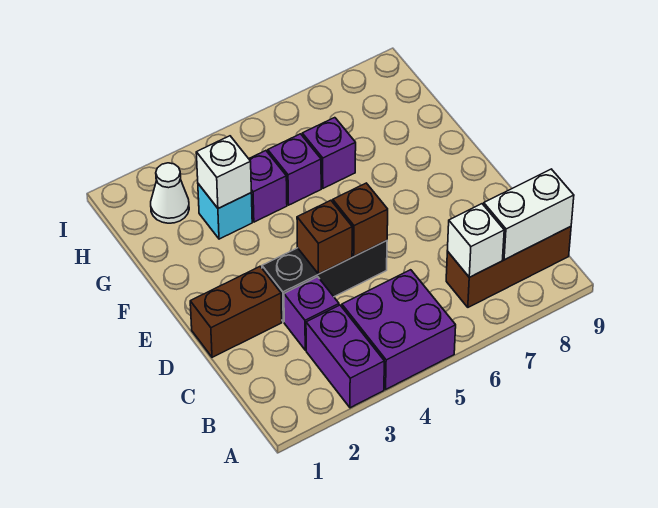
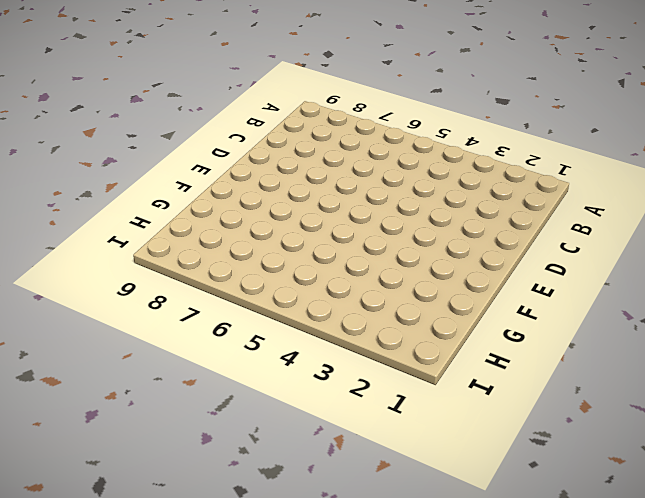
none -> purple brick A3:B3 level 1
none -> purple brick A4:B5 level 1
none -> brown brick B7:B9 level 1

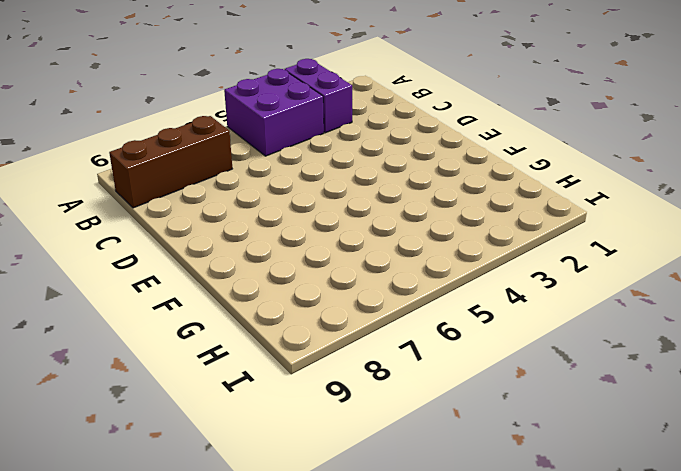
none -> purple brick C3 level 1
none -> brown brick D1:D2 level 1
none -> black brick D3:D5 level 1

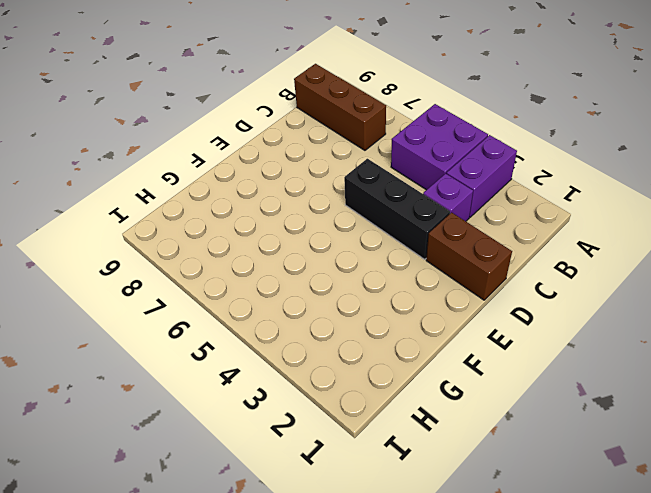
none -> cyan brick G3 level 1
none -> purple brick G4 level 1
none -> purple brick G5 level 1

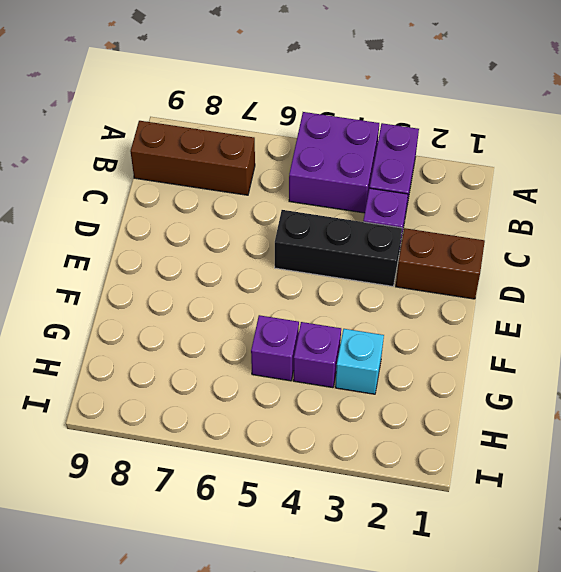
none -> purple brick G6 level 1
none -> white cone H2 level 1
none -> white brick B7 level 2

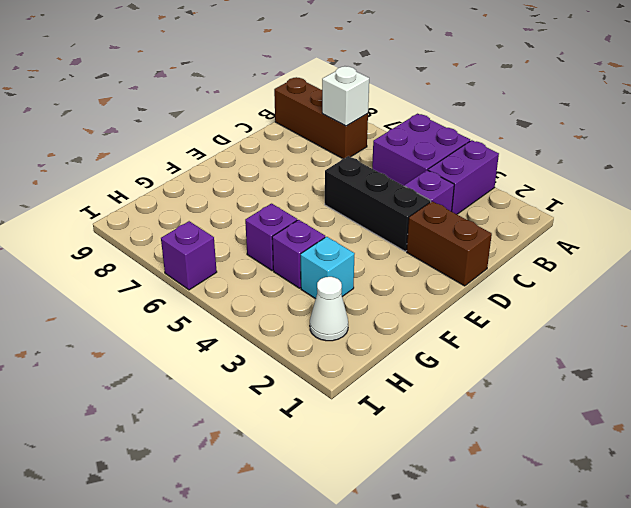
purple brick I6 level 1 -> purple brick G6 level 1
none -> white brick B8:B9 level 2
none -> brown brick D4 level 2
none -> brown brick D5 level 2

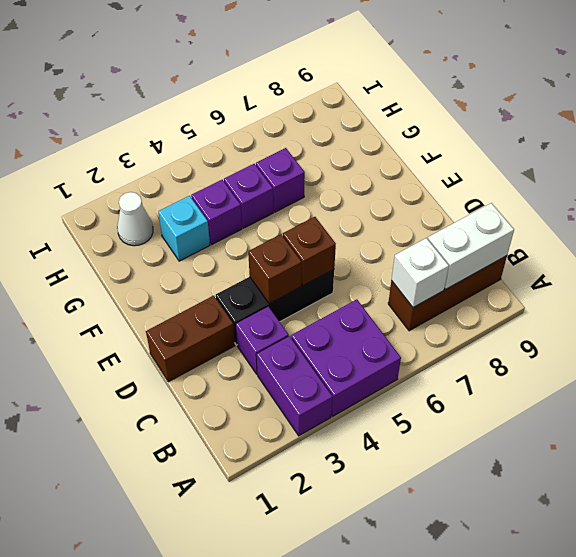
none -> white brick G3 level 2

